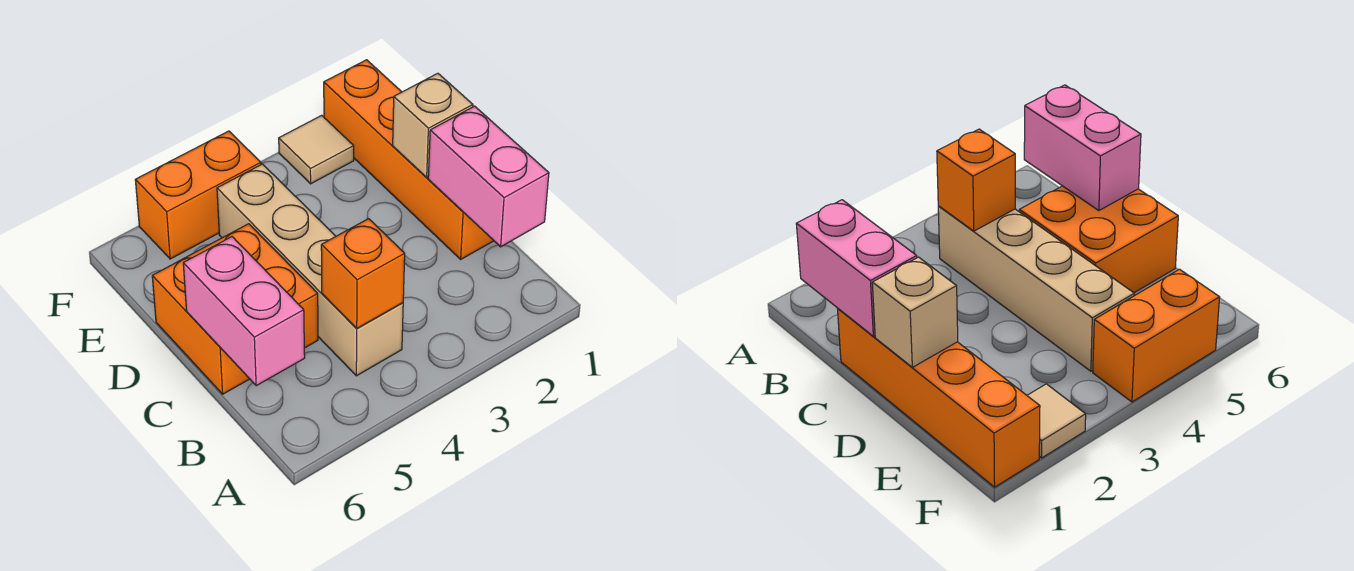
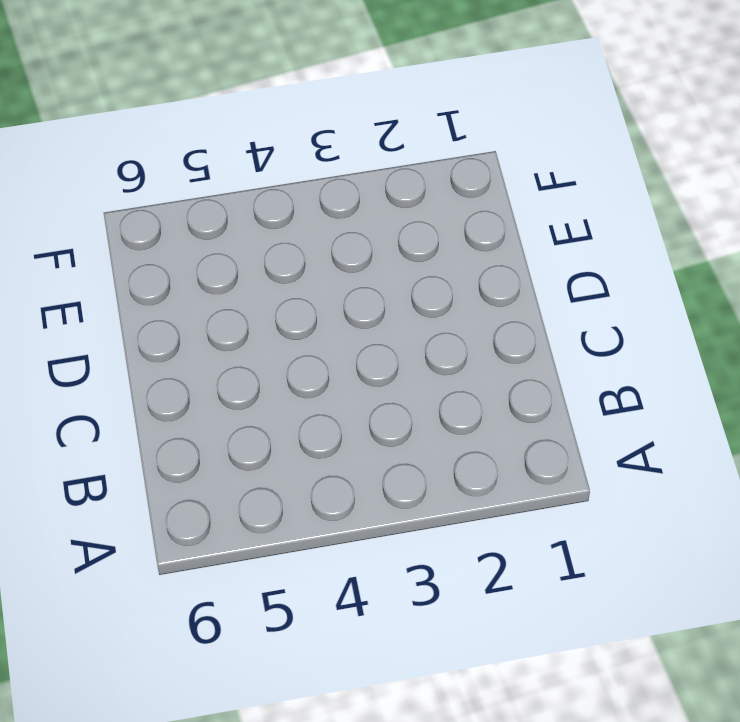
none -> tan brick B4:E4 level 1
none -> orange brick C1:F1 level 1

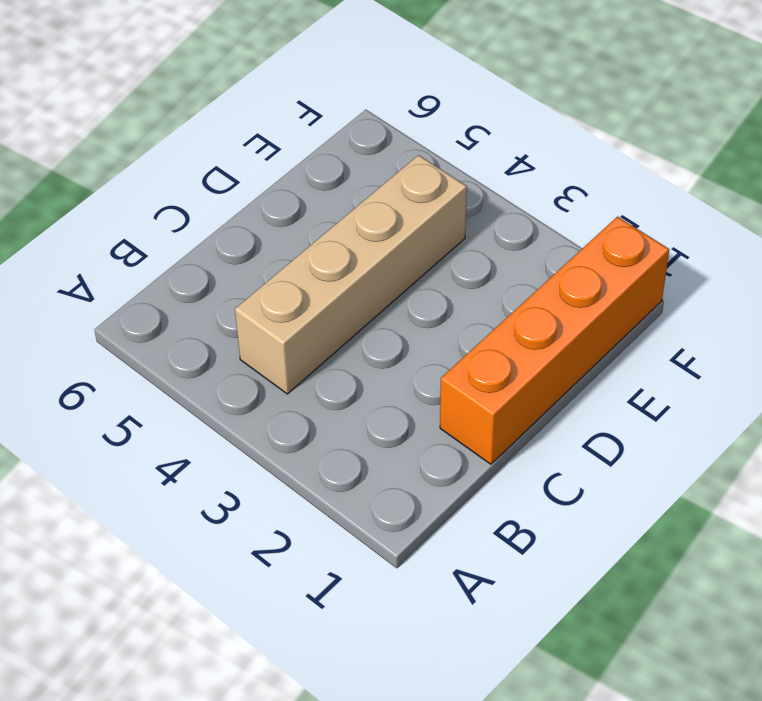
none -> orange brick C5:D6 level 1
none -> tan tile F2 level 1

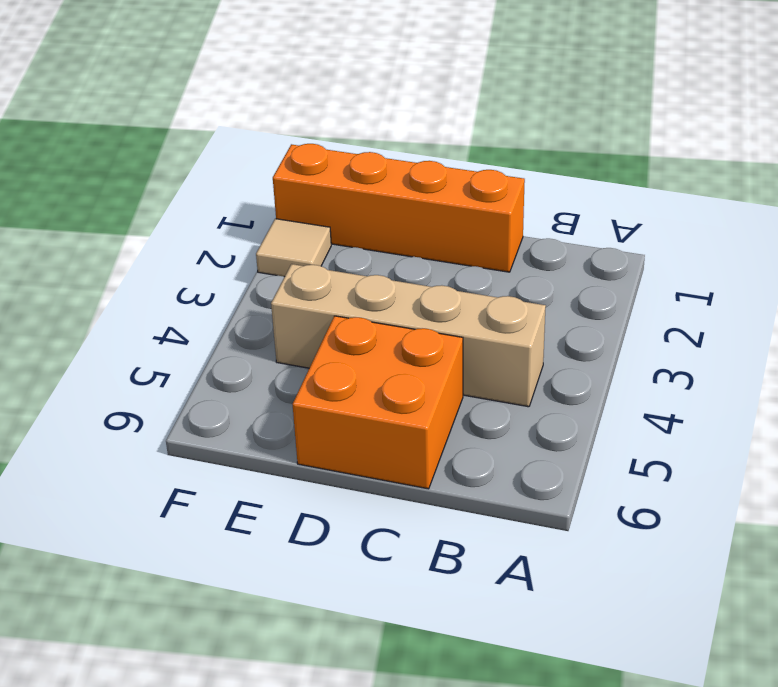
none -> orange brick F4:F5 level 1
none -> pink brick B1:C1 level 2

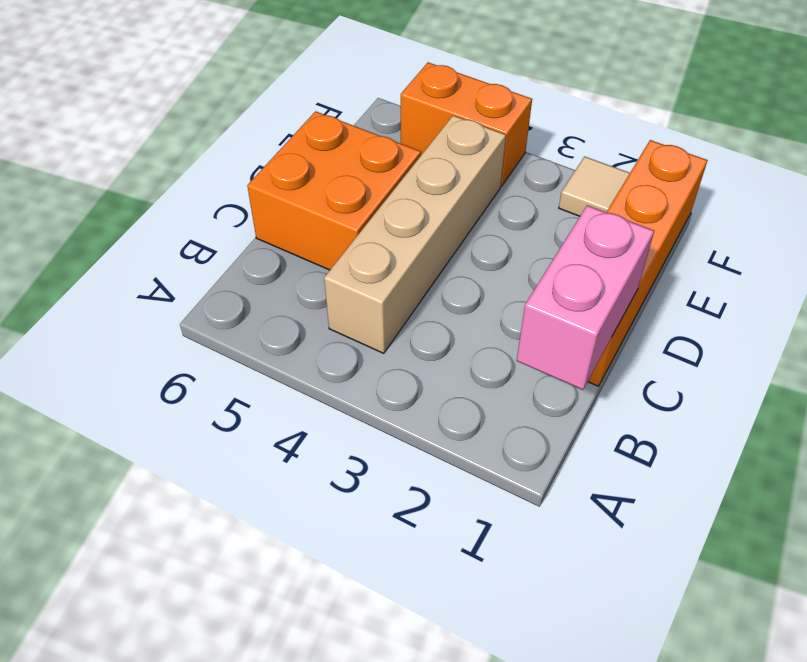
none -> orange brick B4 level 2
none -> pink brick B6:C6 level 2

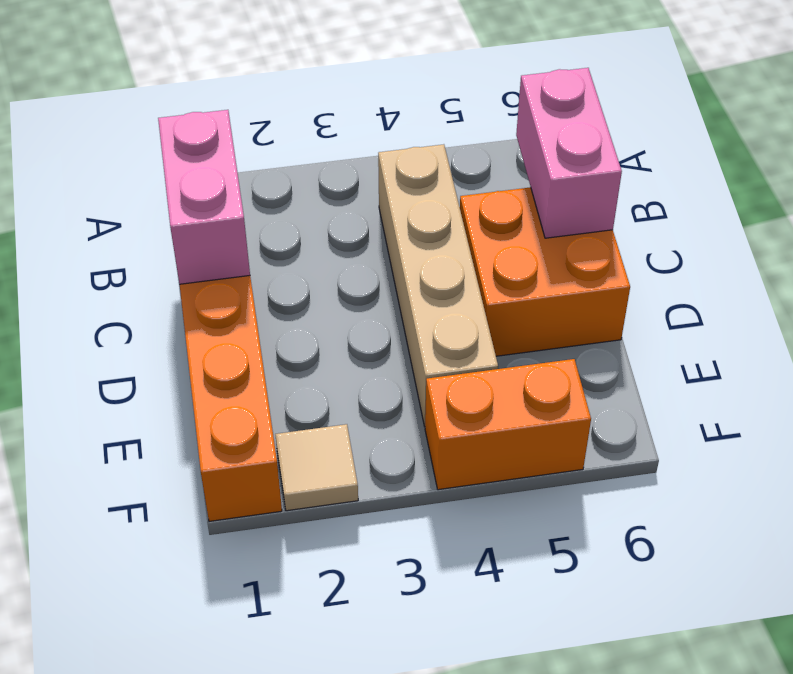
none -> orange brick B4 level 2
none -> tan brick D1 level 2

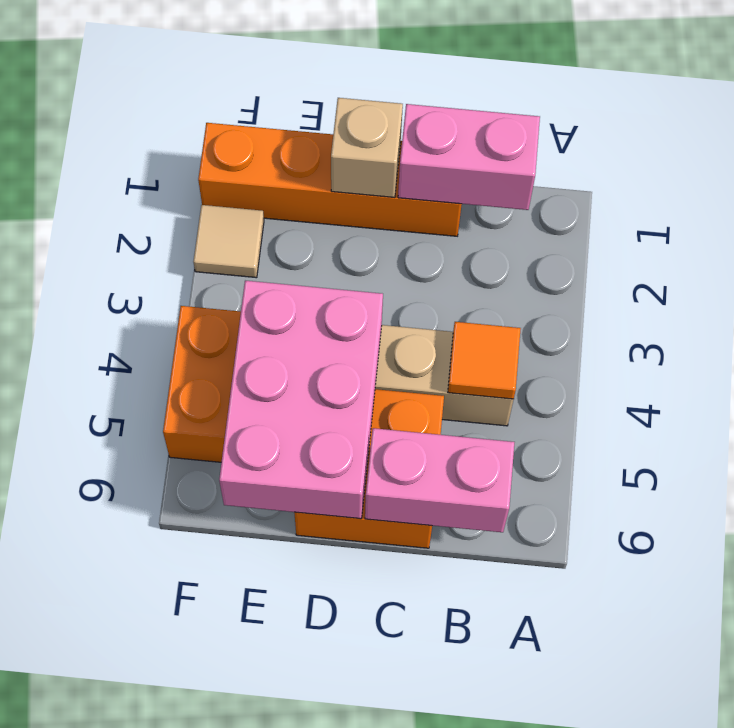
orange tile B4 level 2 -> orange brick B4 level 2
pink brick D4:E6 level 2 -> none

